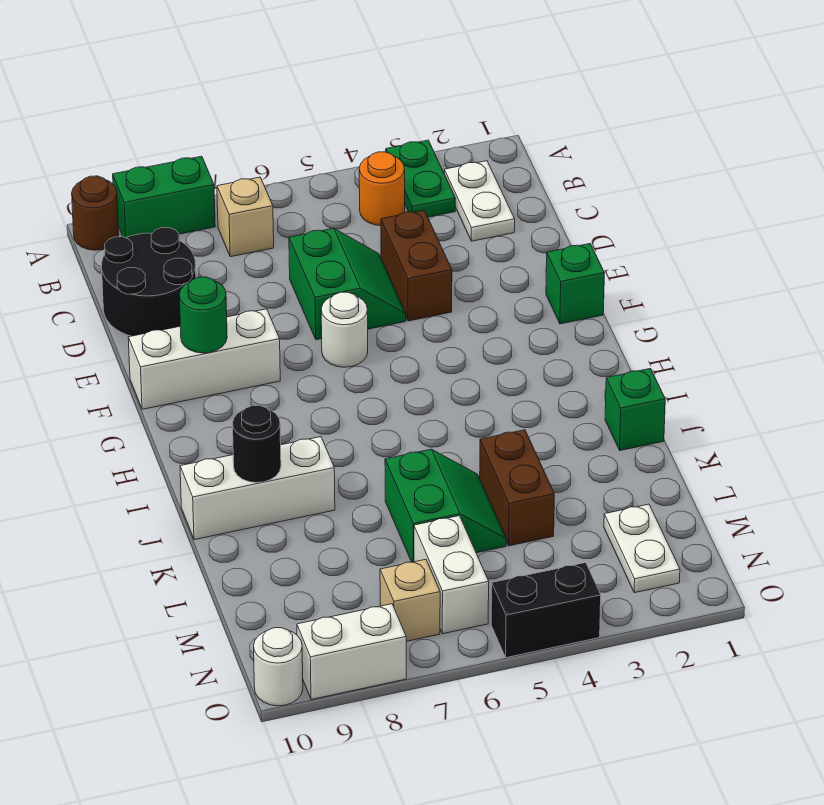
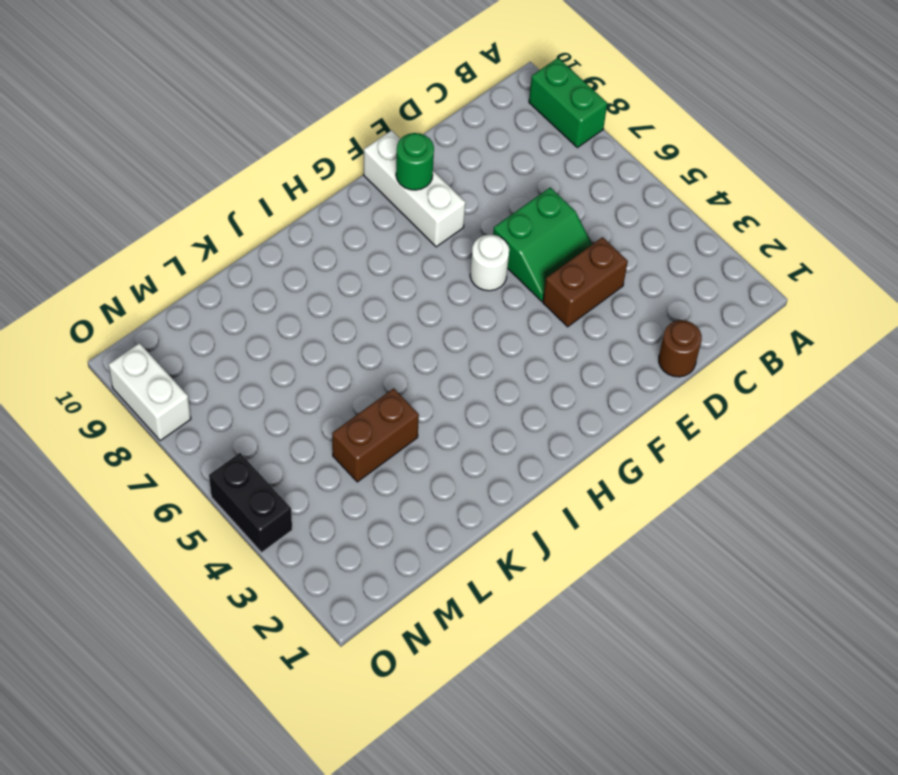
brown round brick D1 level 1 -> brown round brick A10 level 1
none -> green plate A3:B3 level 1
none -> white plate B2:C2 level 1
none -> orange round brick B4 level 1

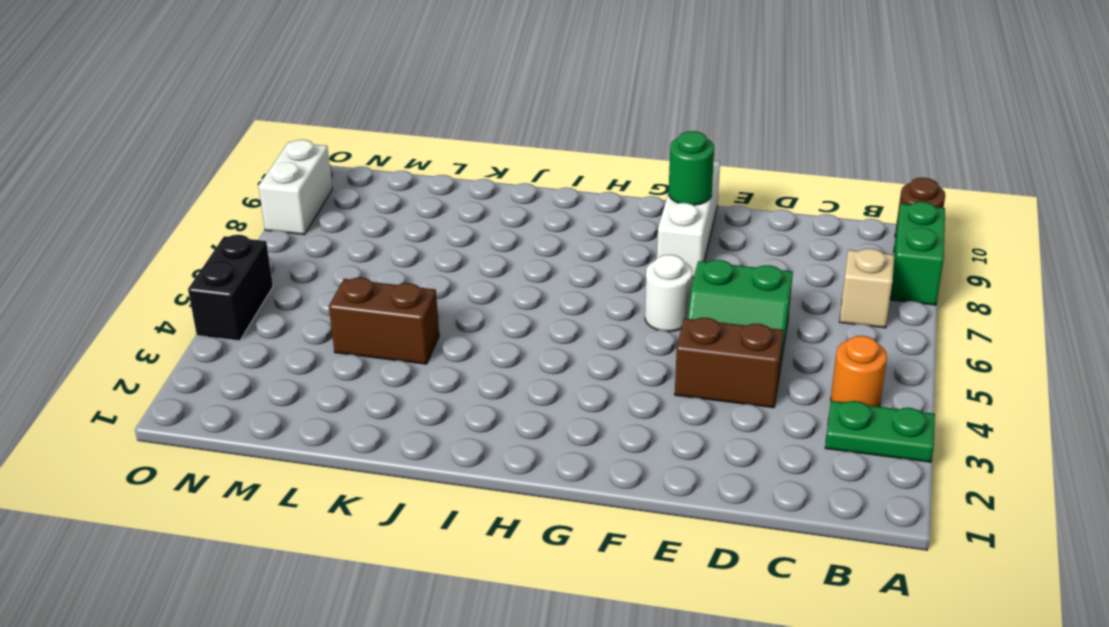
none -> white plate B2:C2 level 1
none -> black round brick C9:D10 level 1
none -> green brick F1 level 1

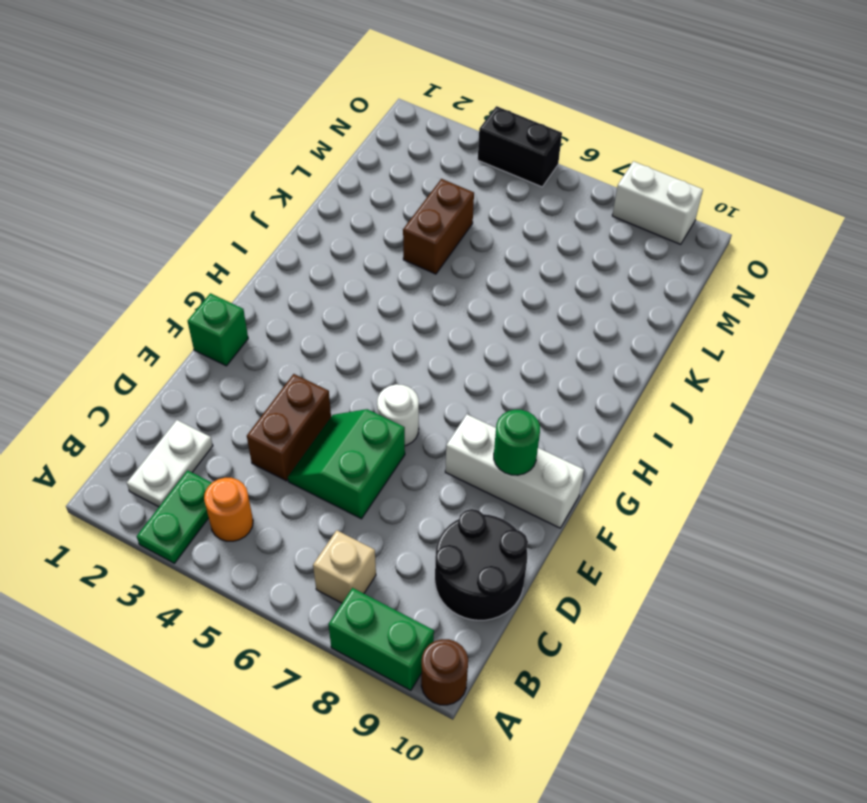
none -> green brick J1 level 1
none -> white brick J8:J10 level 1
none -> green slope K5:L6 level 1 top 6

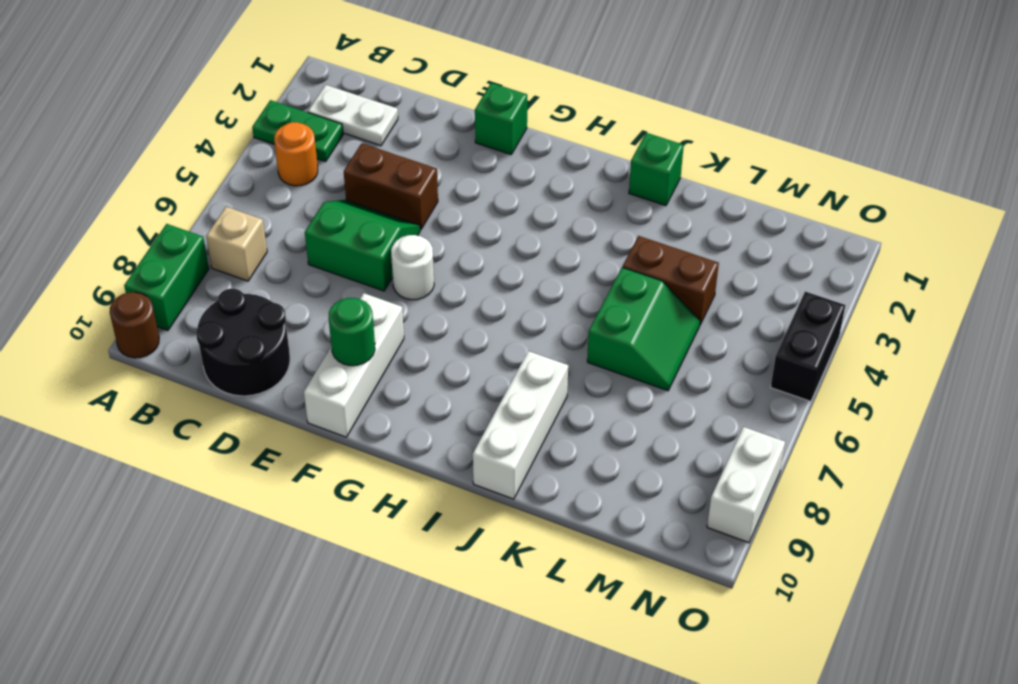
green slope K5:L6 level 1 top K -> green slope K5:L6 level 1 top 6
none -> white plate M2:N2 level 1
none -> white brick M6:N6 level 1
none -> tan brick N7 level 1

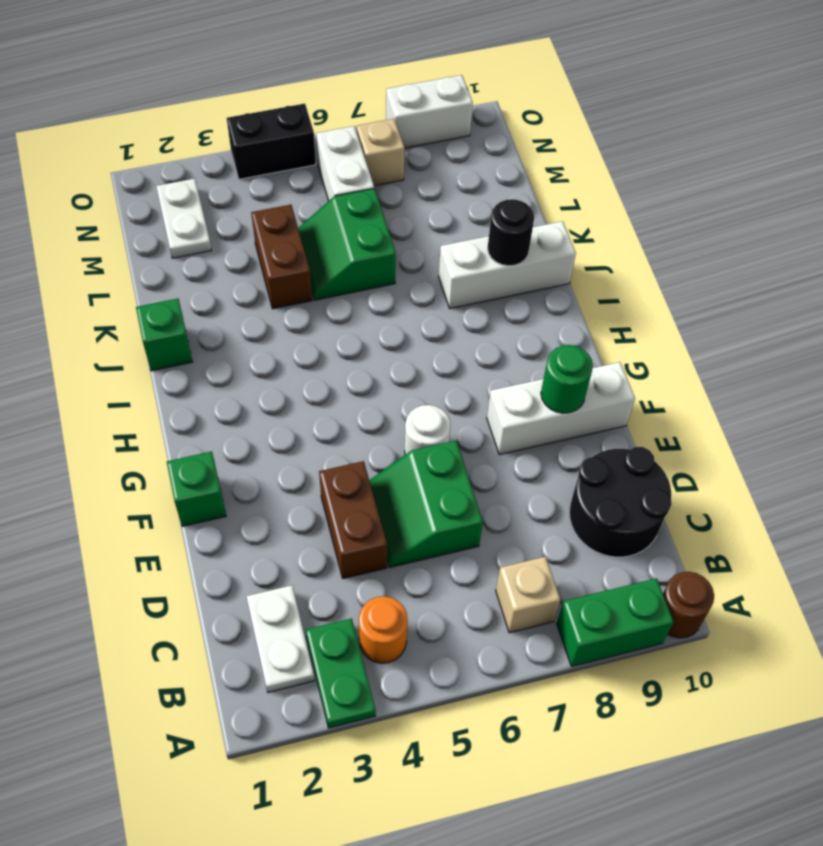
none -> white round brick O10 level 1

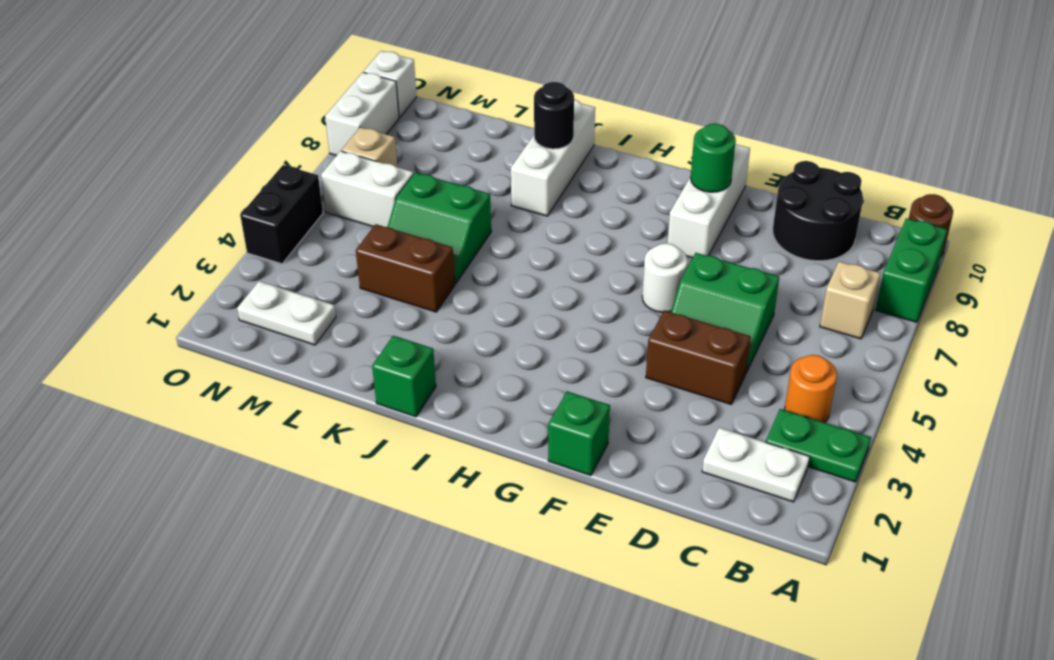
white brick O10 level 1 -> white round brick O10 level 1

